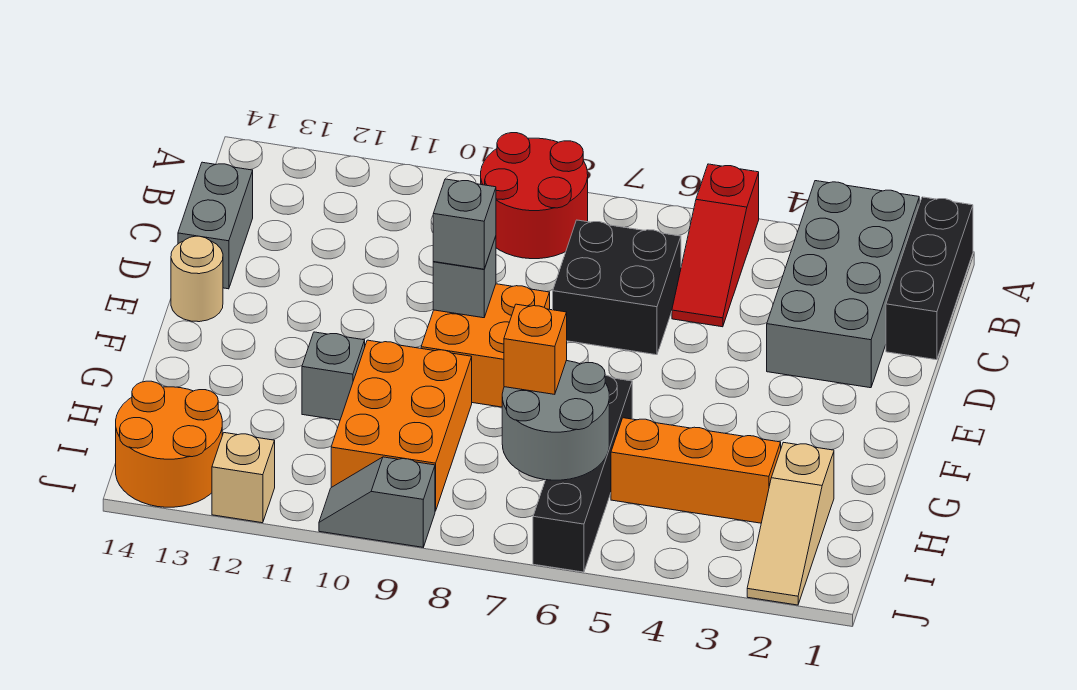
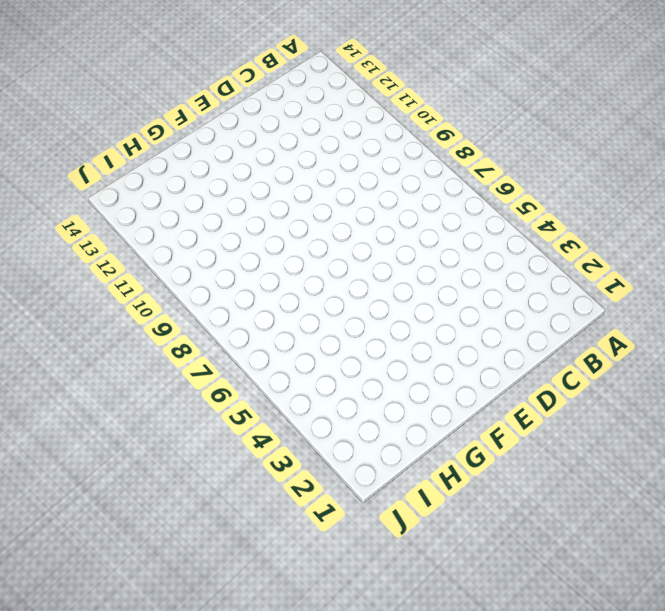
none -> black brick A1:C1 level 1
none -> grey brick A2:D3 level 1
none -> red slope A5:C5 level 1 top A

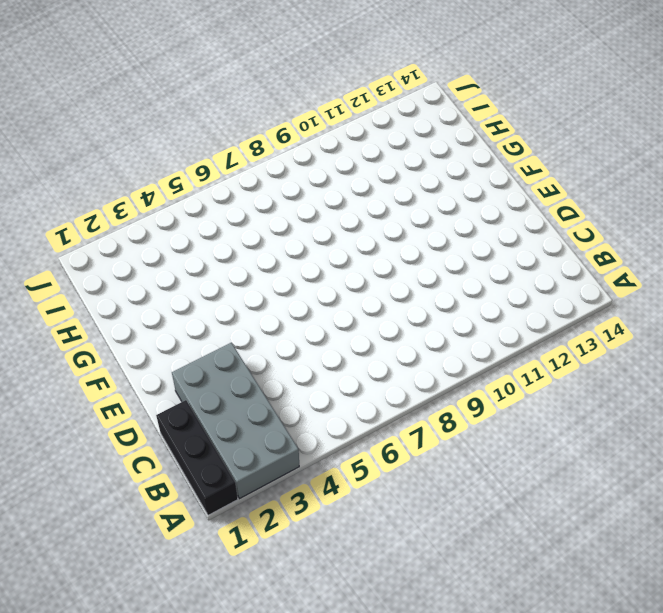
none -> red slope A5:C5 level 1 top A
none -> red round brick A8:B9 level 1
none -> black brick C6:D7 level 1

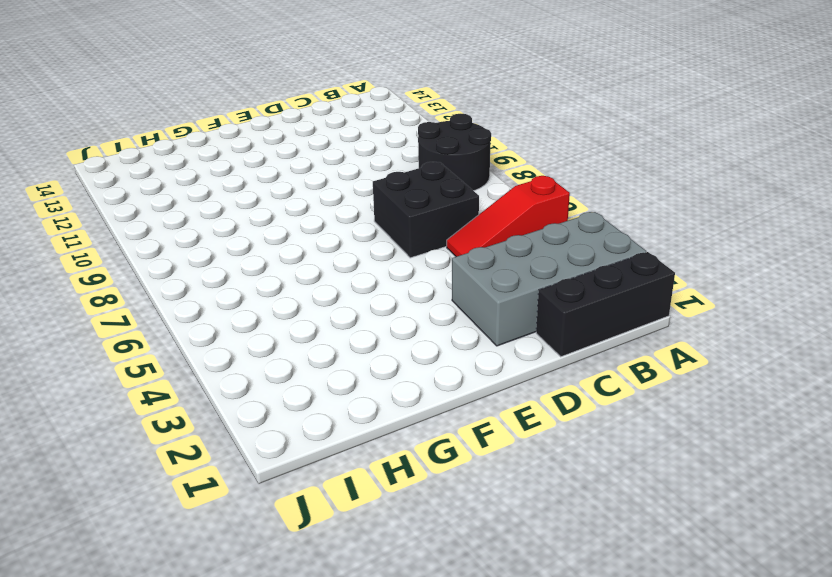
black round brick A8:B9 level 1 -> red round brick A8:B9 level 1
none -> grey brick C14:D14 level 1
none -> orange brick E8:F9 level 1
none -> tan round brick E14 level 1

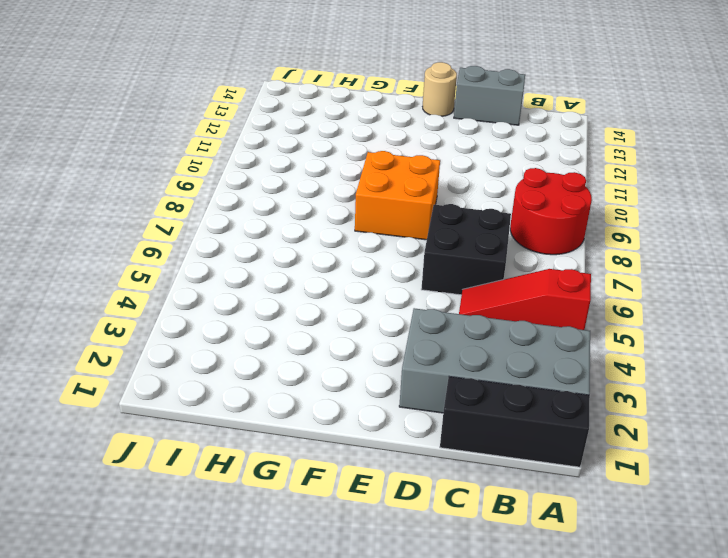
none -> black brick G6:J6 level 1
none -> orange brick G9:I10 level 1
none -> grey brick G11 level 1

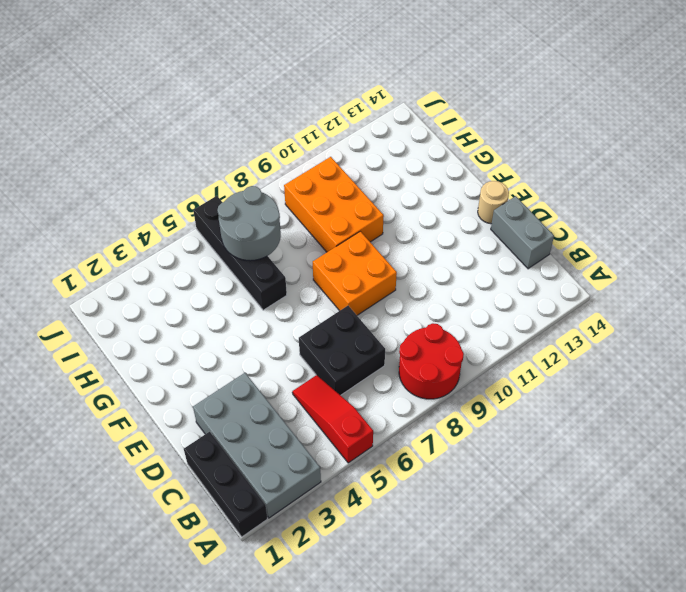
none -> grey brick G11 level 1
none -> tan slope H2:J2 level 1 top H
none -> orange brick H3:H5 level 1

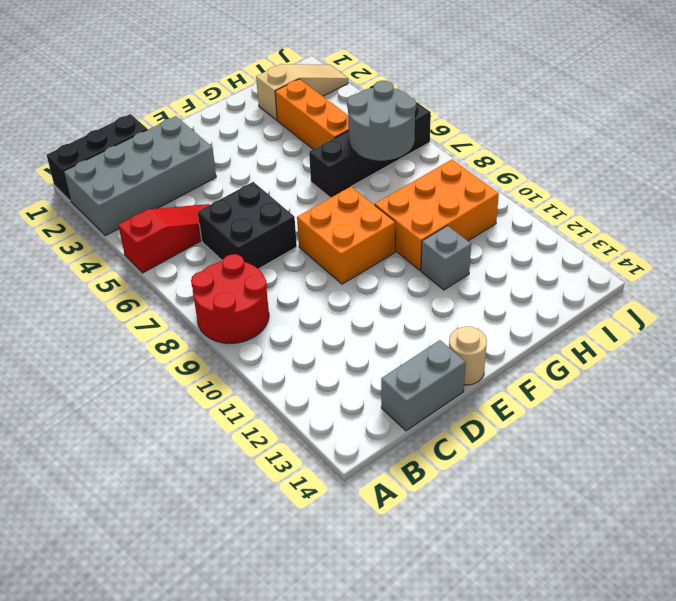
none -> orange round brick I13:J14 level 1
none -> grey slope J9:J10 level 1 top 9
none -> tan brick J12 level 1

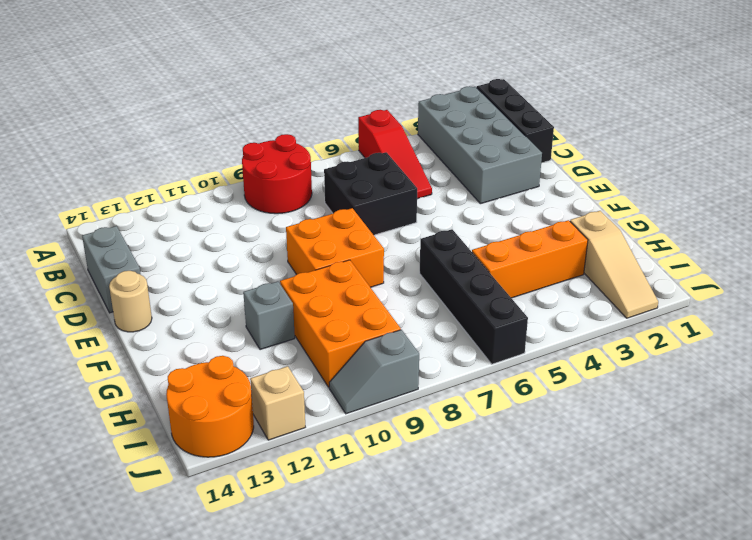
none -> grey brick E9 level 2
none -> grey round brick H6:I7 level 2
none -> grey brick E9 level 3

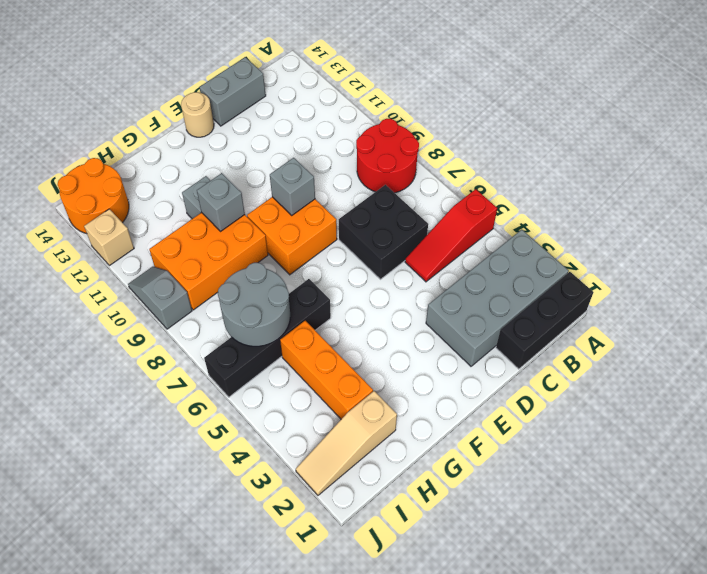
grey brick G10 level 2 -> grey brick E9 level 3
none -> orange brick H7 level 3

